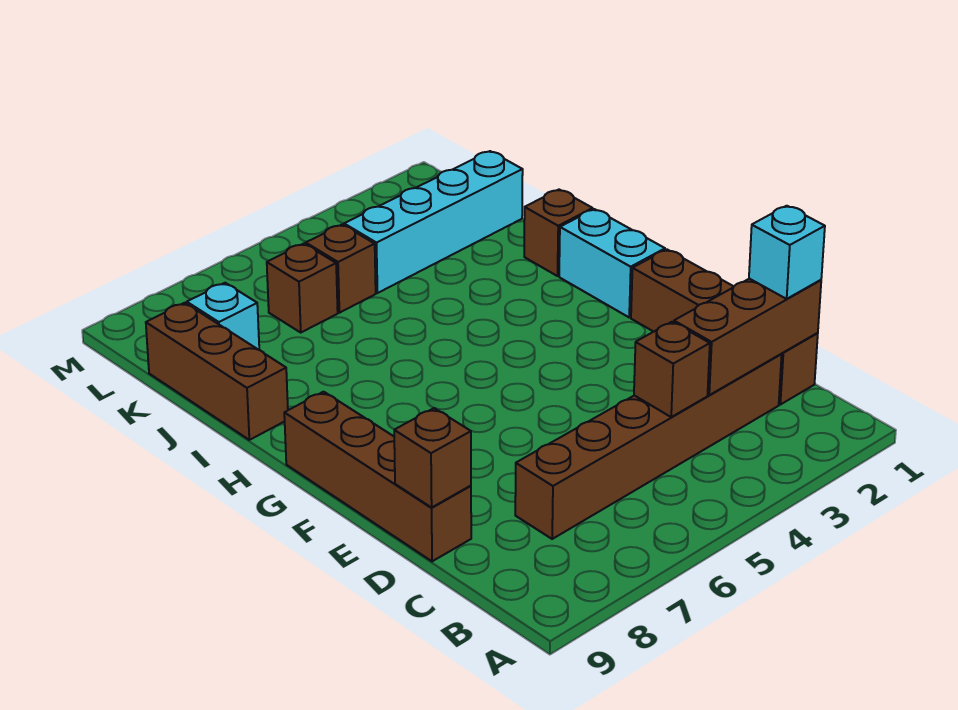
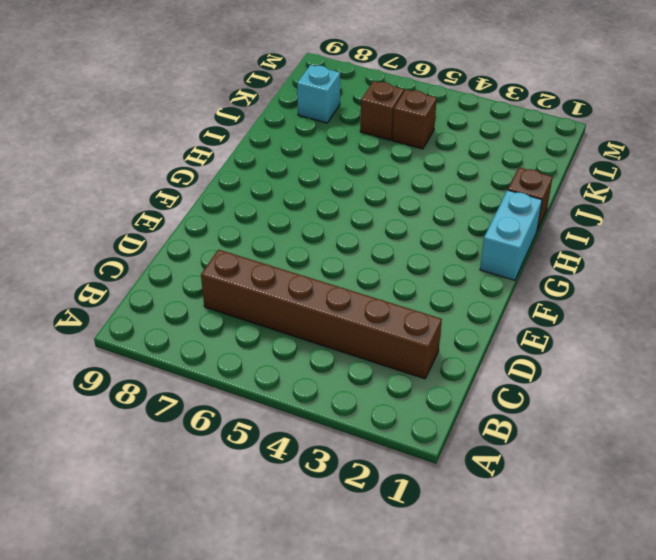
none -> brown brick C1:F1 level 1
none -> brown brick D9:G9 level 1
none -> brown brick I9:K9 level 1

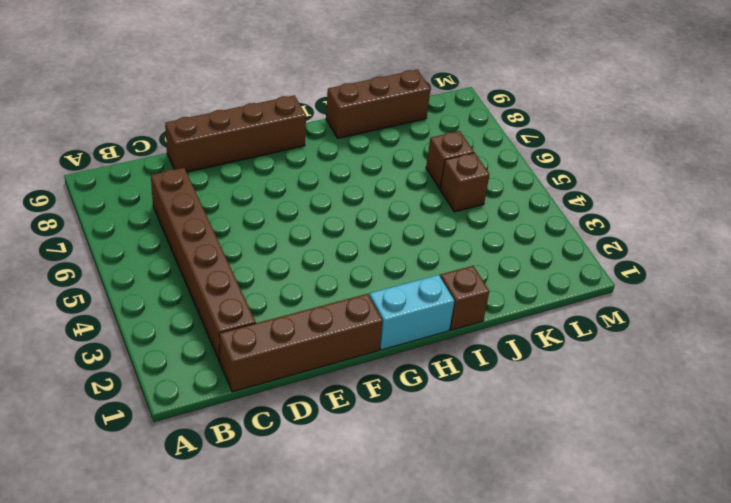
none -> cyan brick K1:K4 level 1
none -> cyan brick K8 level 1
none -> brown brick C1:C3 level 2

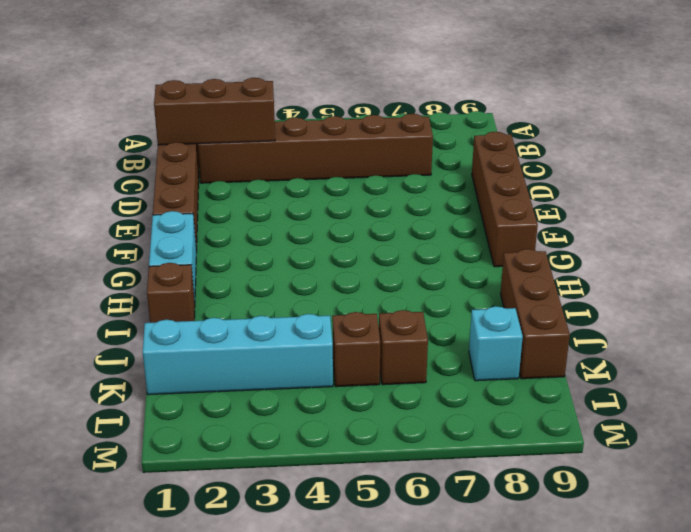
none -> brown brick C4 level 2
none -> brown brick D9 level 2
none -> cyan brick C1 level 3

